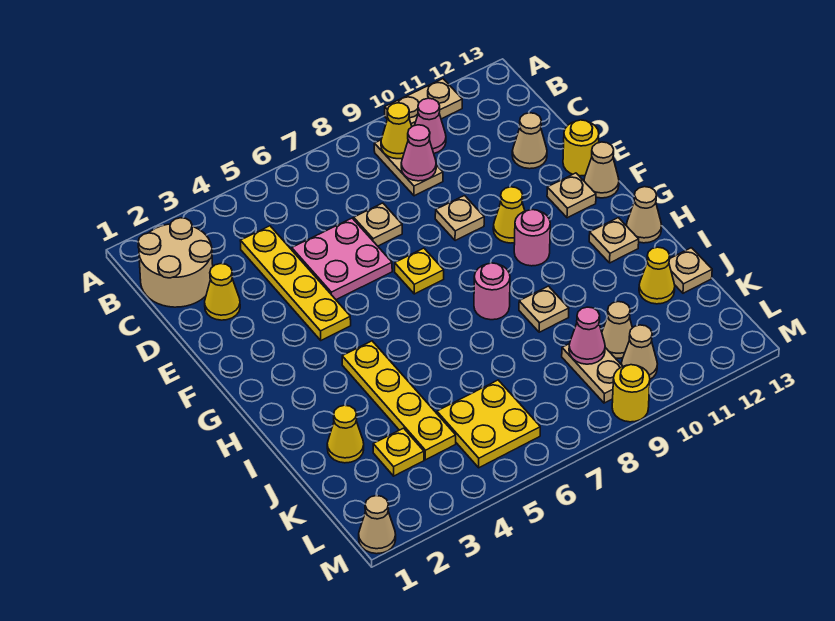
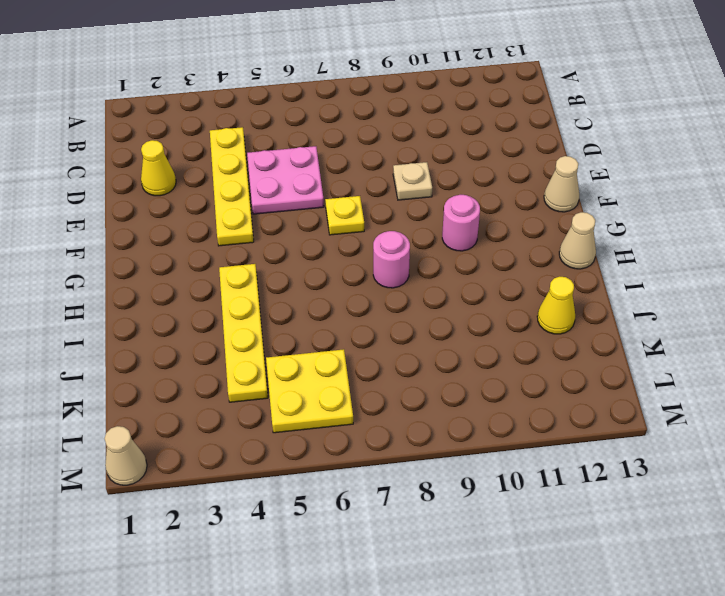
none -> tan plate A10:A11 level 1
none -> tan round brick B1:C2 level 1
none -> tan plate B9:C9 level 1
none -> pink cone B10 level 1

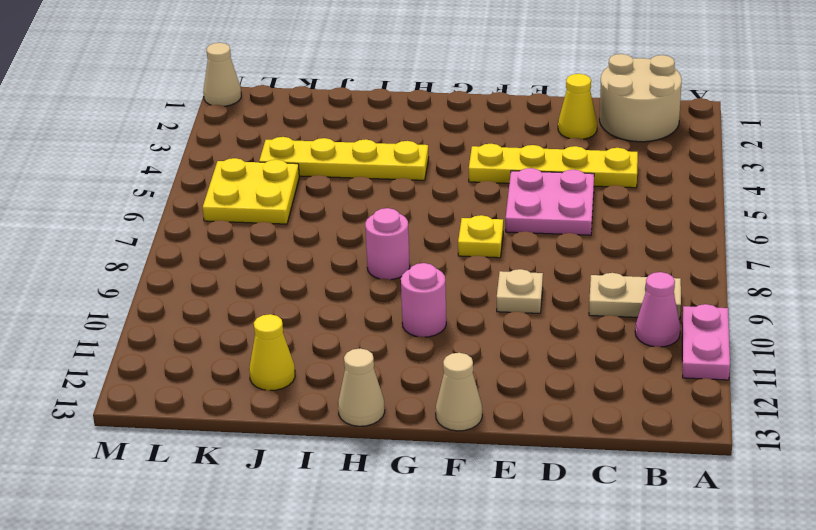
pink plate A10:A11 level 1 -> tan plate A10:A11 level 1
none -> tan plate D7 level 1
none -> tan cone D12 level 1
none -> yellow round brick E13 level 1
none -> yellow cone F10 level 1

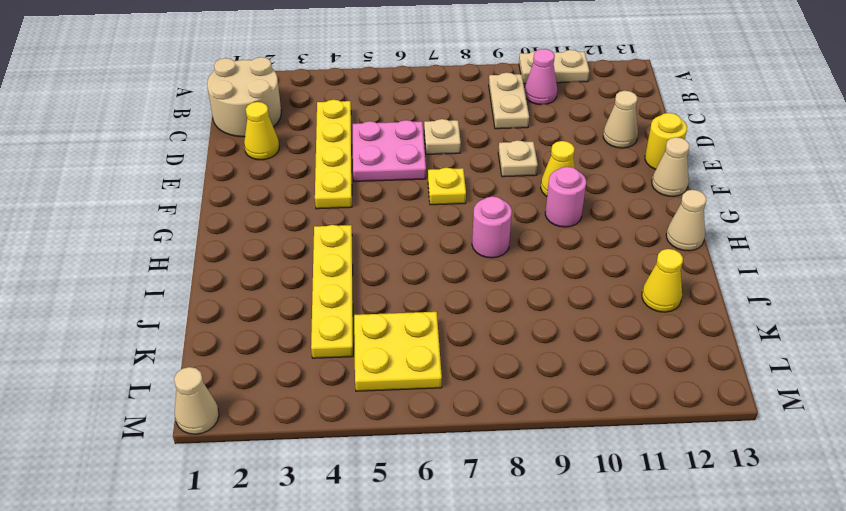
none -> tan plate F12 level 1
none -> tan plate H12 level 1
none -> tan plate I9 level 1
none -> yellow cone J2 level 1

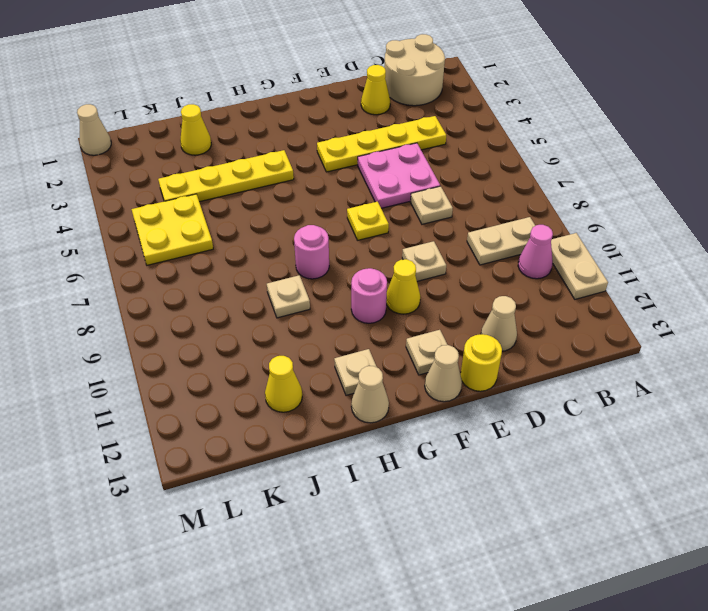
none -> tan plate J13 level 1
none -> yellow plate K3 level 1
none -> tan plate K9:L9 level 1
none -> tan cone K10 level 1

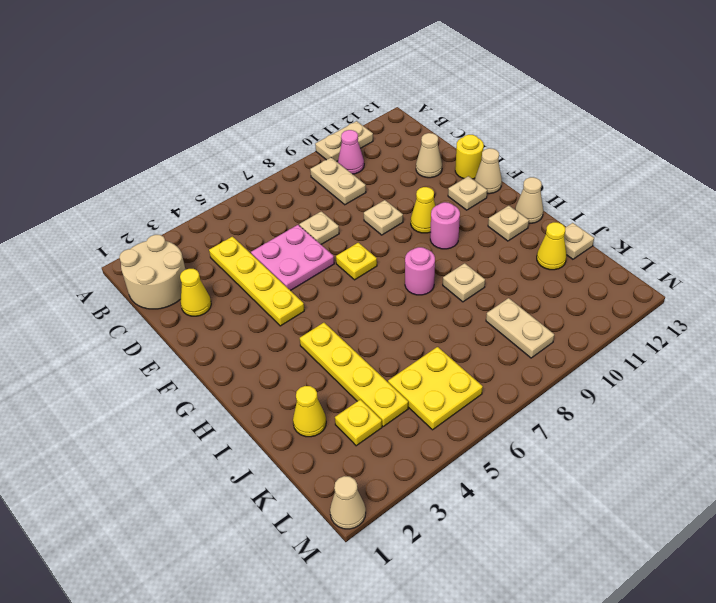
none -> tan cone K10 level 1
none -> tan cone L10 level 1
none -> yellow round brick M9 level 1
none -> yellow cone B9 level 2

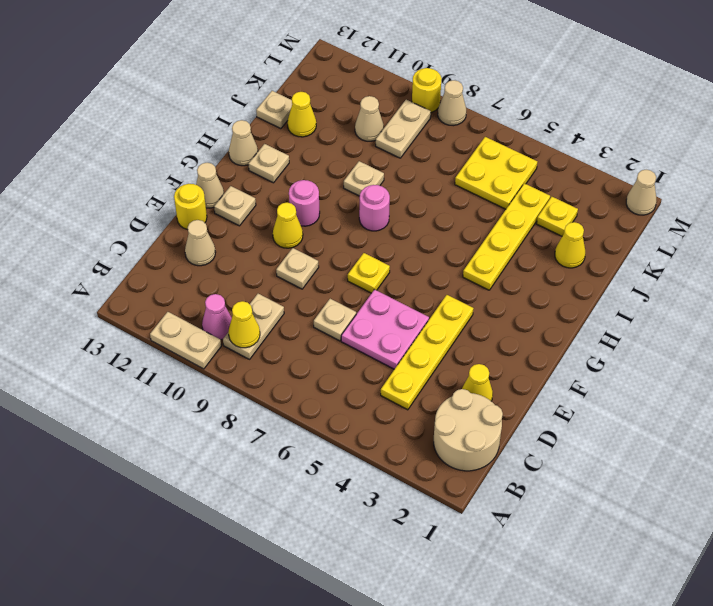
tan cone M8 level 1 -> tan cone L10 level 1
none -> pink cone C9 level 2
none -> pink cone K9 level 2

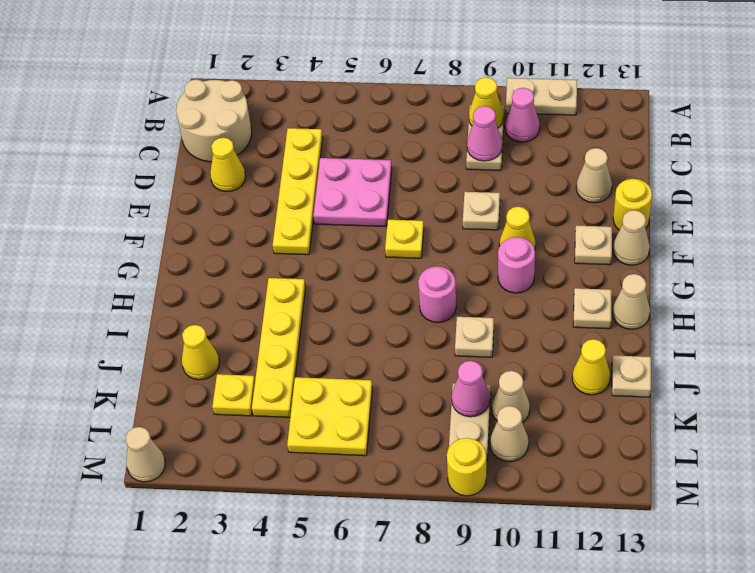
none -> tan plate D7 level 1

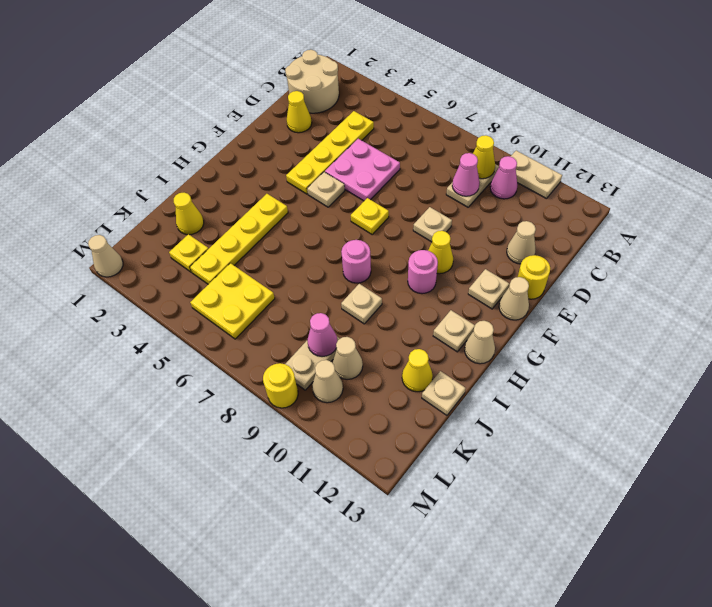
tan plate F5 level 1 -> tan plate D7 level 1

